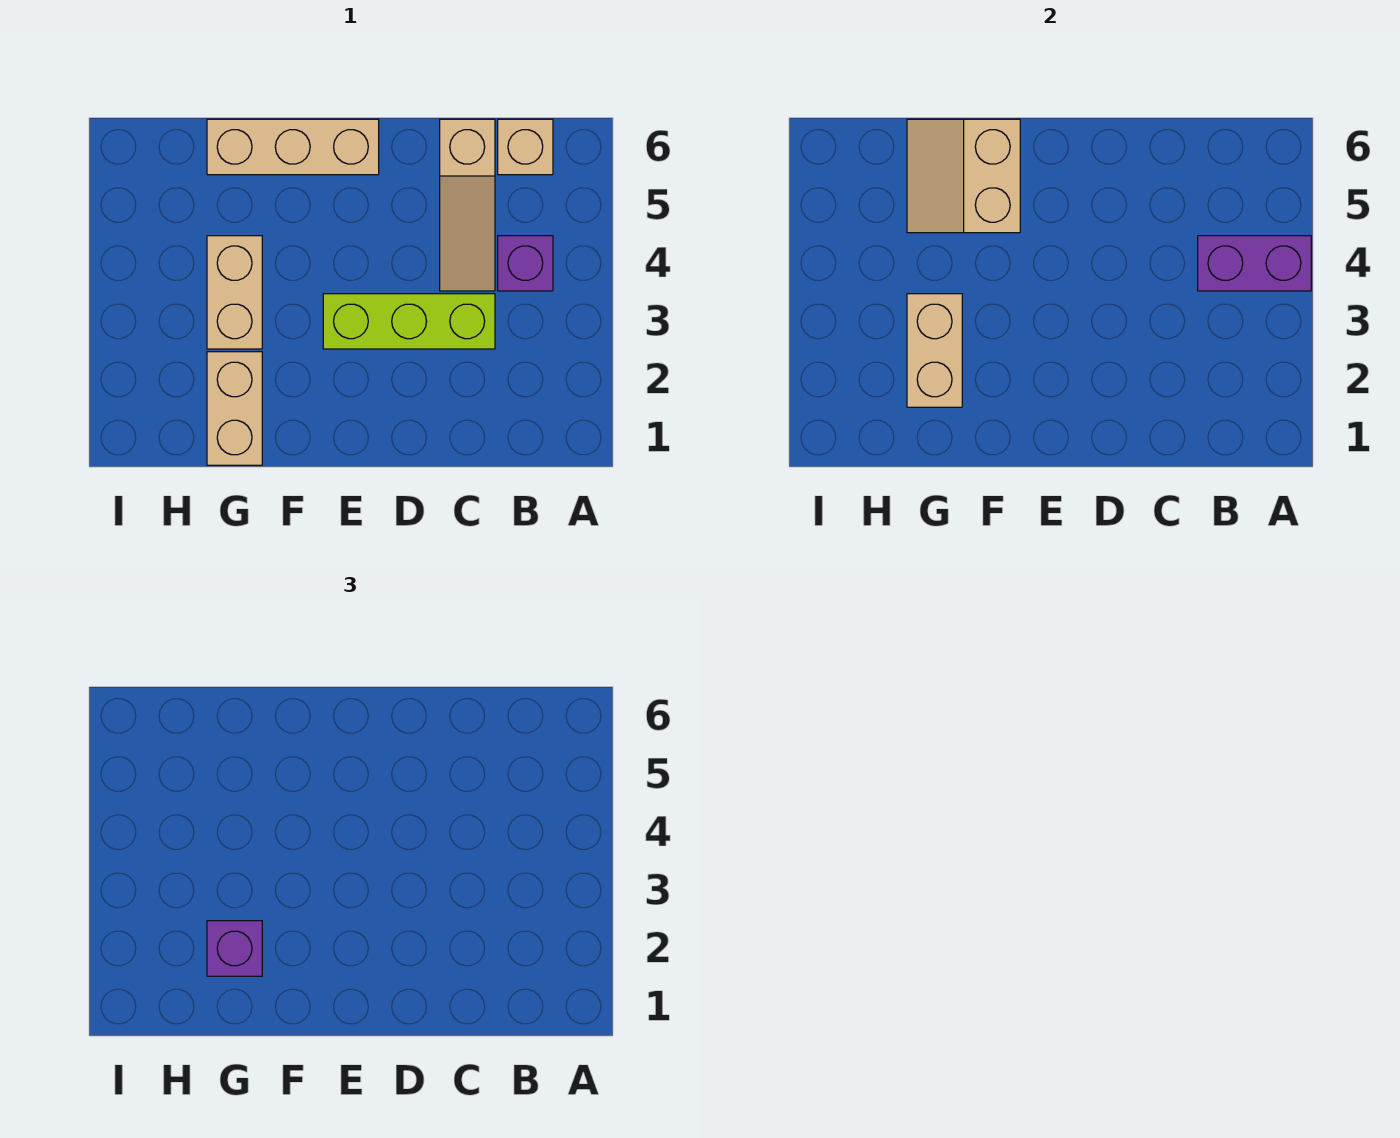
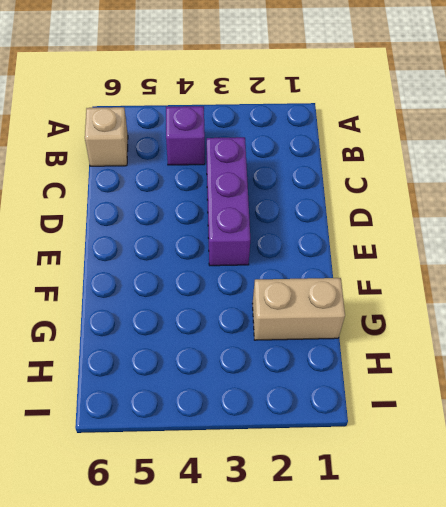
purple brick C3:E3 level 1 -> lime brick C3:E3 level 1
none -> tan slope C4:C6 level 1 top 6
none -> tan brick E6:G6 level 1

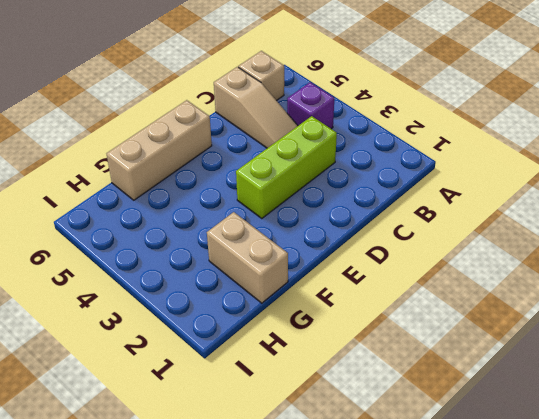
none -> tan brick G3:G4 level 1
none -> purple brick A4:B4 level 2

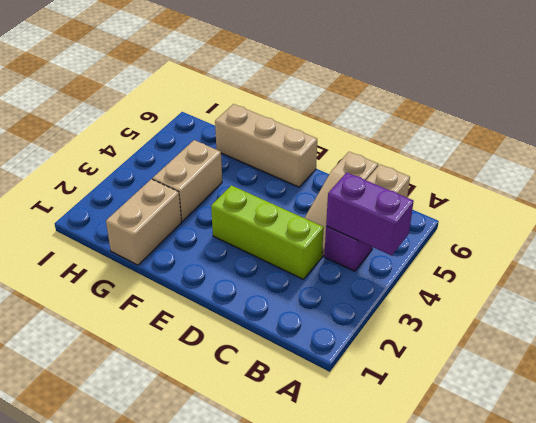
none -> tan slope F5:G6 level 2 top F
none -> tan brick G2:G3 level 2

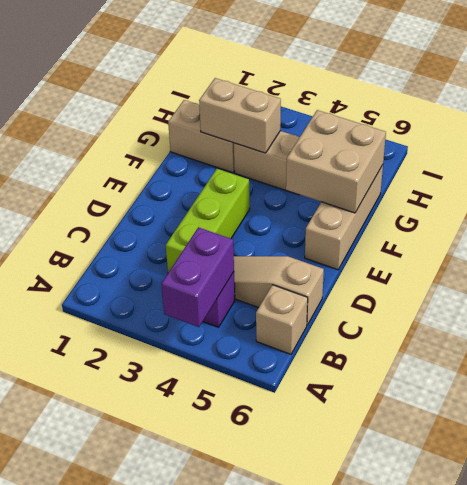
tan brick F5:G6 level 2 -> tan slope F5:G6 level 2 top F
none -> purple brick G2 level 3

